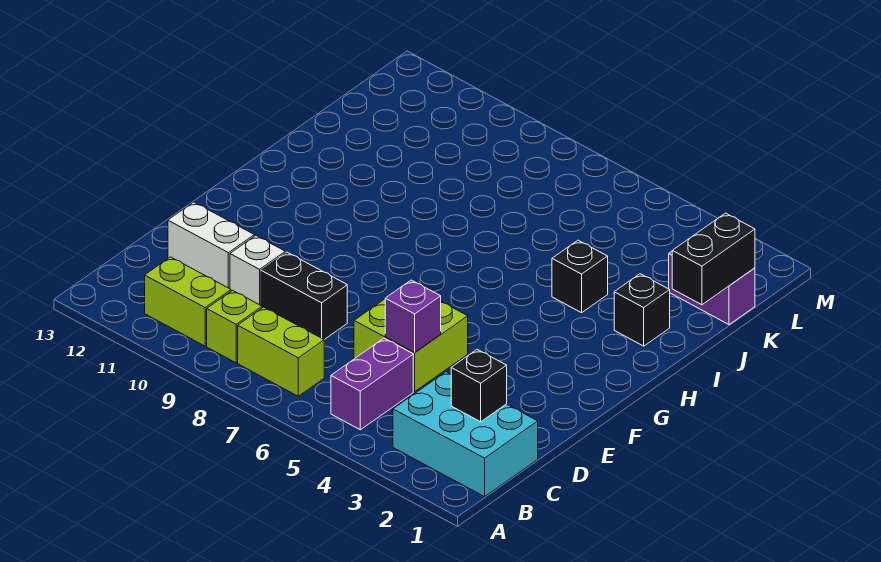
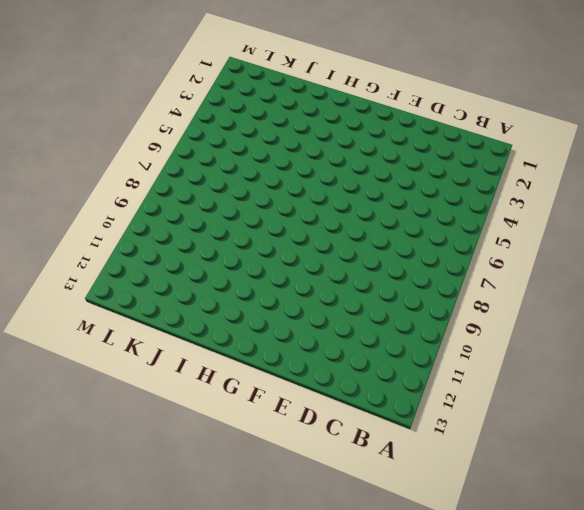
none -> cyan brick B1:C3 level 1
none -> purple brick B5:C5 level 1
none -> lime brick B7:B8 level 1

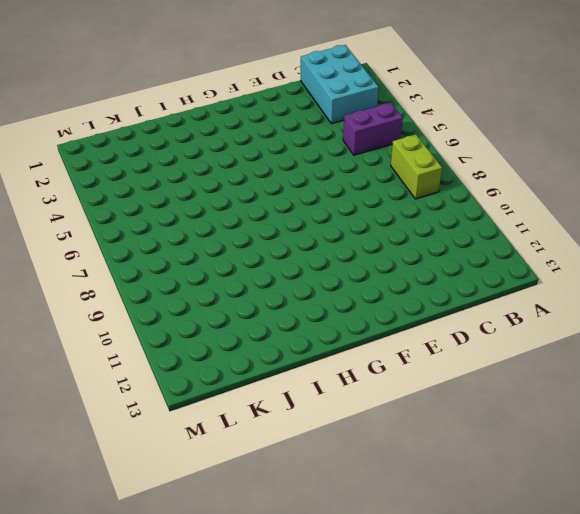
none -> lime brick B9 level 1
none -> lime brick B10:B11 level 1
none -> lime brick D5:E6 level 1

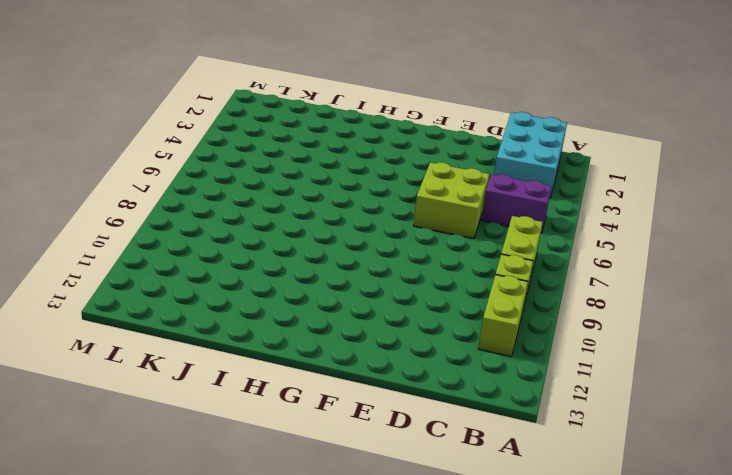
none -> black brick D8:D9 level 1
none -> white brick D10 level 1
none -> white brick D11:D12 level 1

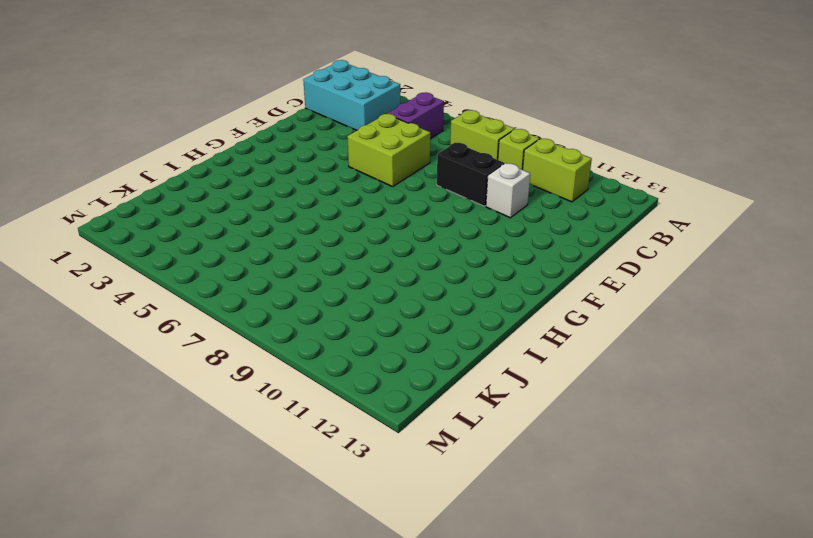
none -> white brick D11:D12 level 1
none -> black brick I2 level 1
none -> black brick I4 level 1

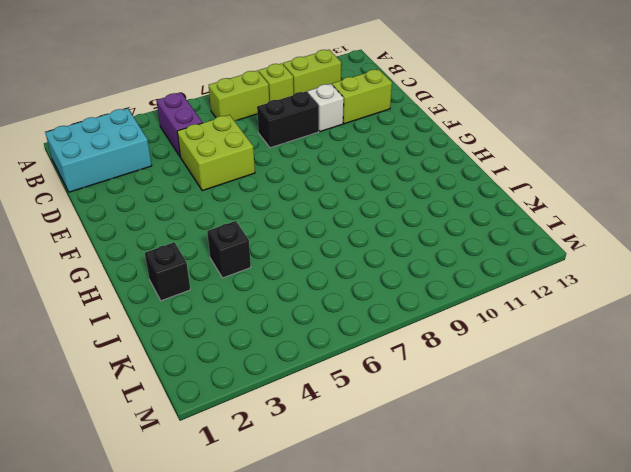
lime brick D11:D12 level 1 -> white brick D11:D12 level 1
none -> purple brick K1:K2 level 1
none -> black brick C2 level 2
none -> purple brick D5 level 2

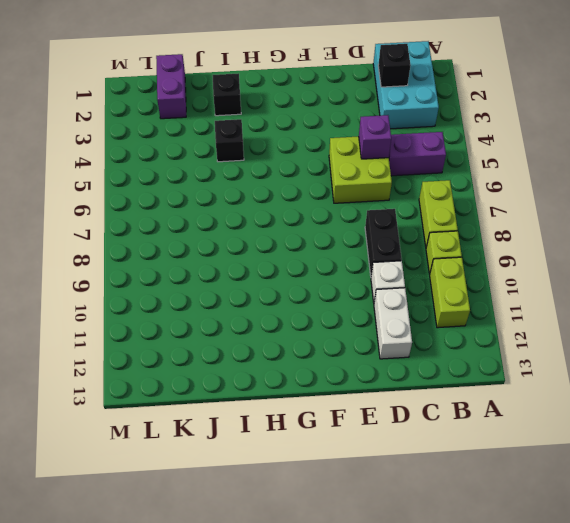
none -> black brick J1:K1 level 2

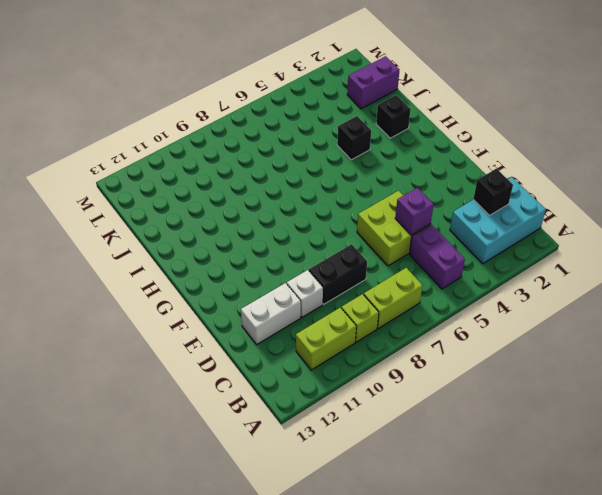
none -> black brick J1:K1 level 2

